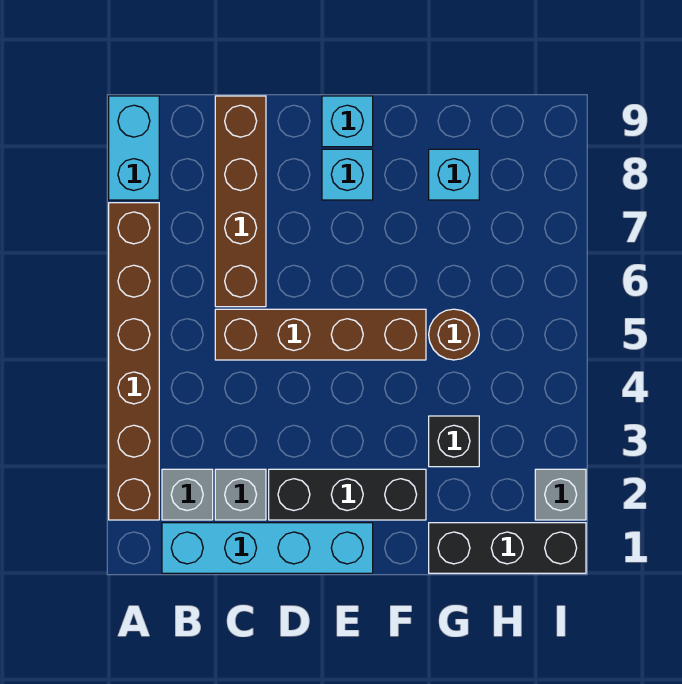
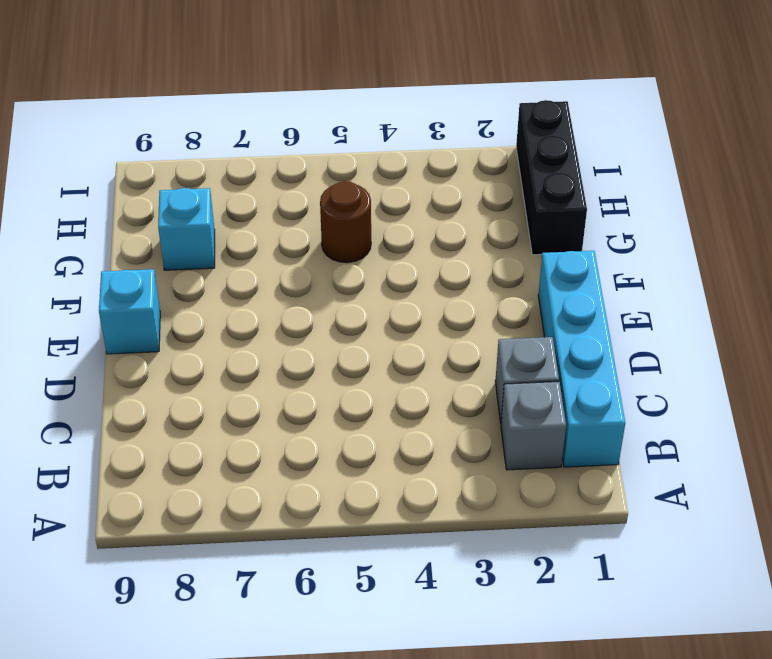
none -> brown brick A2:A7 level 1
none -> cyan brick A8:A9 level 1
none -> brown brick C5:F5 level 1

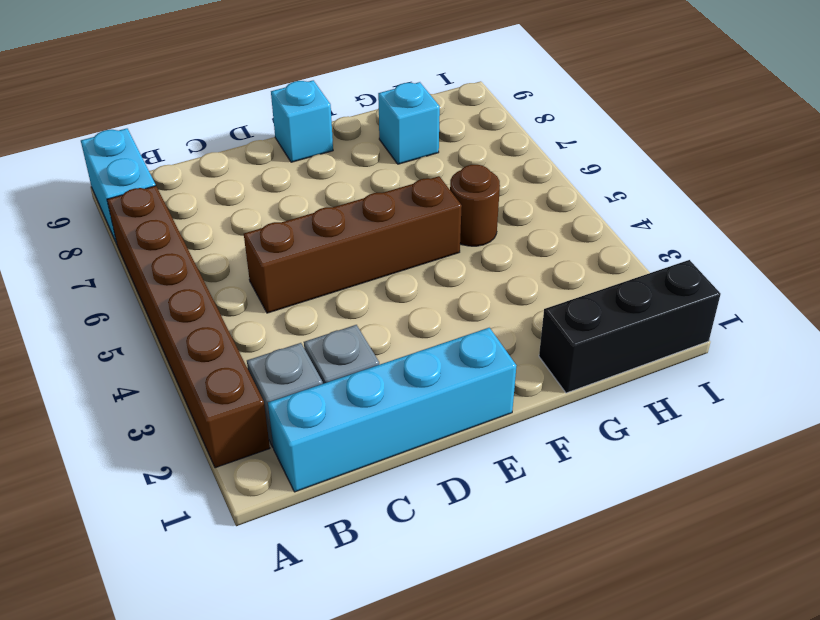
none -> brown brick C6:C9 level 1
none -> black brick D2:F2 level 1
none -> cyan brick E8 level 1

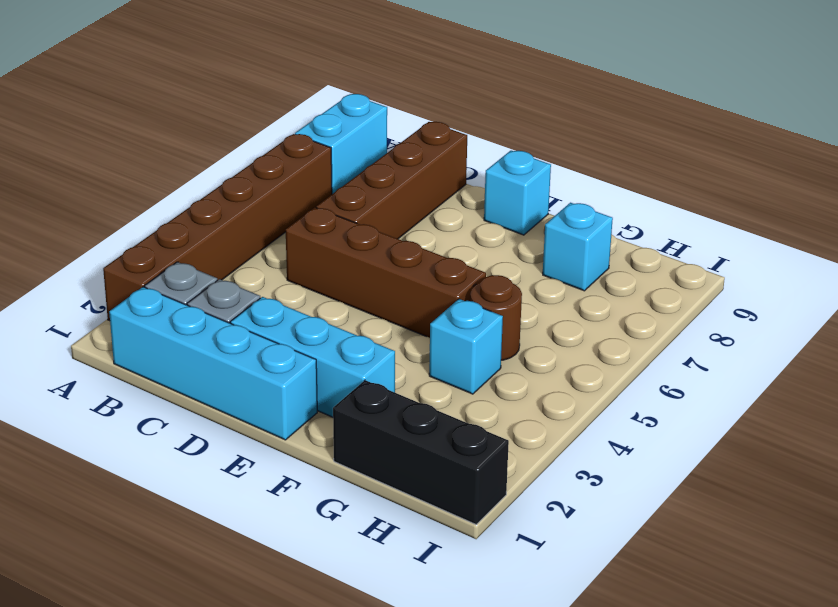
cyan brick D2:F2 level 1 -> black brick D2:F2 level 1
cyan brick G4 level 1 -> cyan brick E8 level 1
none -> black brick G3 level 1
none -> grey brick I2 level 1

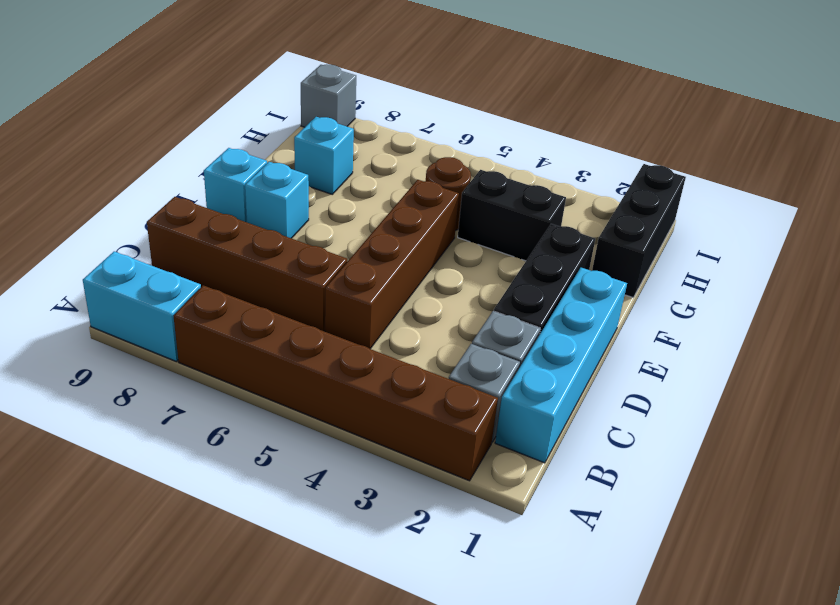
black brick G3:G4 level 1 -> black brick G3 level 1
grey brick I9 level 1 -> grey brick I2 level 1

